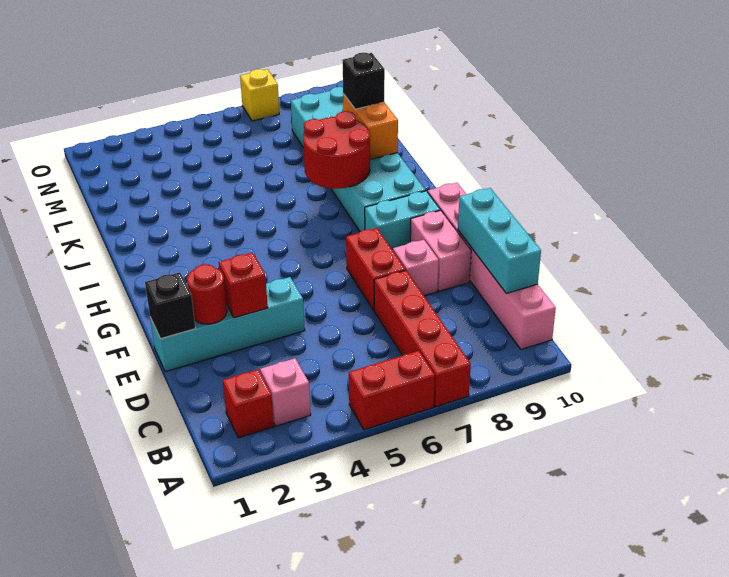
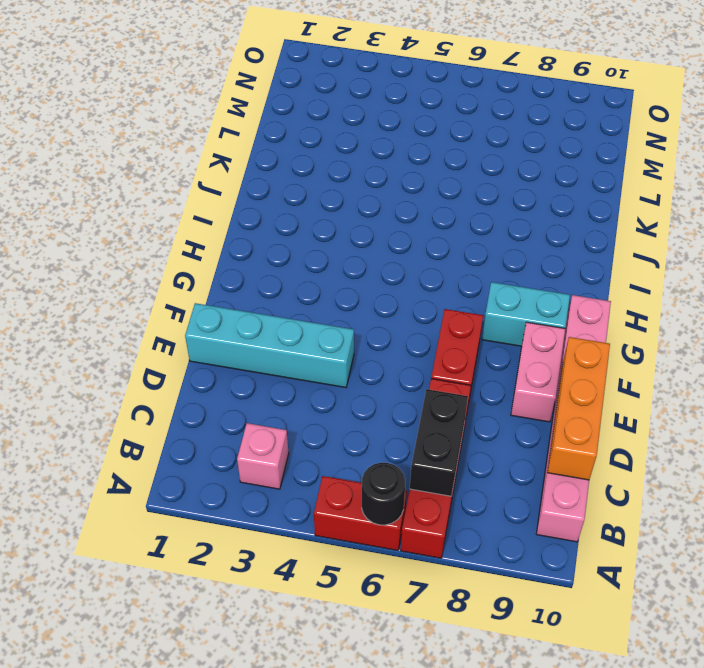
black round brick A6 level 2 -> none
black brick B7:C7 level 2 -> none
orange brick C10:E10 level 2 -> cyan brick C10:E10 level 2
none -> red brick B2 level 1
none -> pink brick E8 level 1
none -> cyan brick H8:M9 level 1

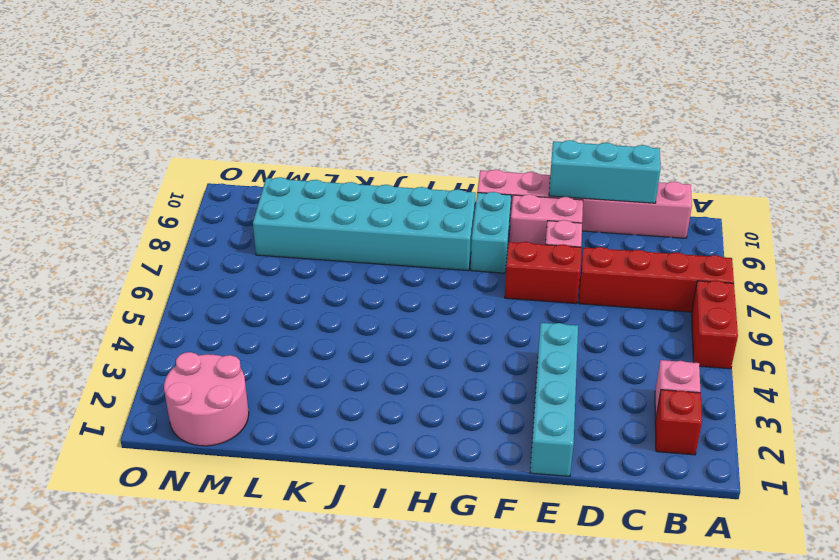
pink round brick M1:N2 level 1 -> none
none -> yellow brick O7 level 1
none -> black brick E1 level 2
none -> red round brick E2 level 2

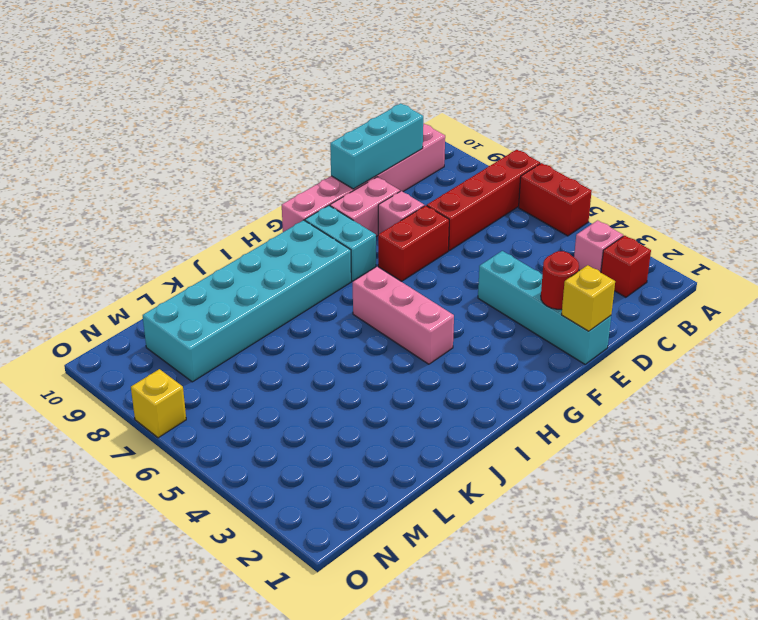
yellow brick E1 level 2 -> black brick E1 level 2
pink brick H4:H6 level 1 -> none
none -> red brick E3 level 2
none -> red round brick I7:J8 level 2
none -> orange brick J9:K9 level 2

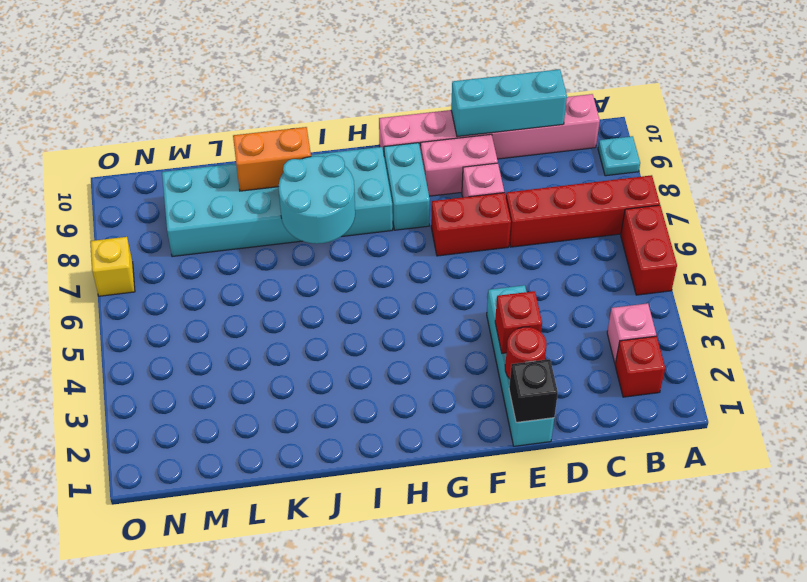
cyan plate A9 level 1 -> none
cyan round brick I7:J8 level 2 -> red round brick I7:J8 level 2
none -> black brick K9 level 3

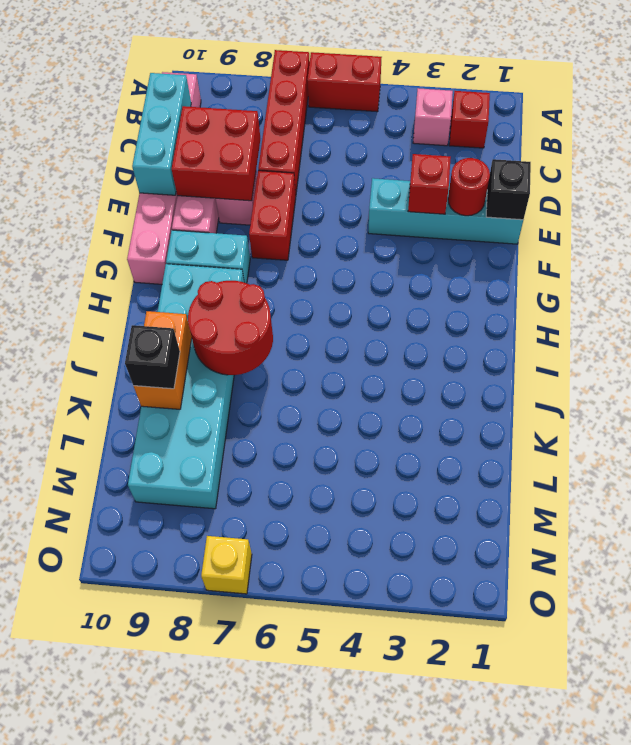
red brick D8:E9 level 2 -> none

